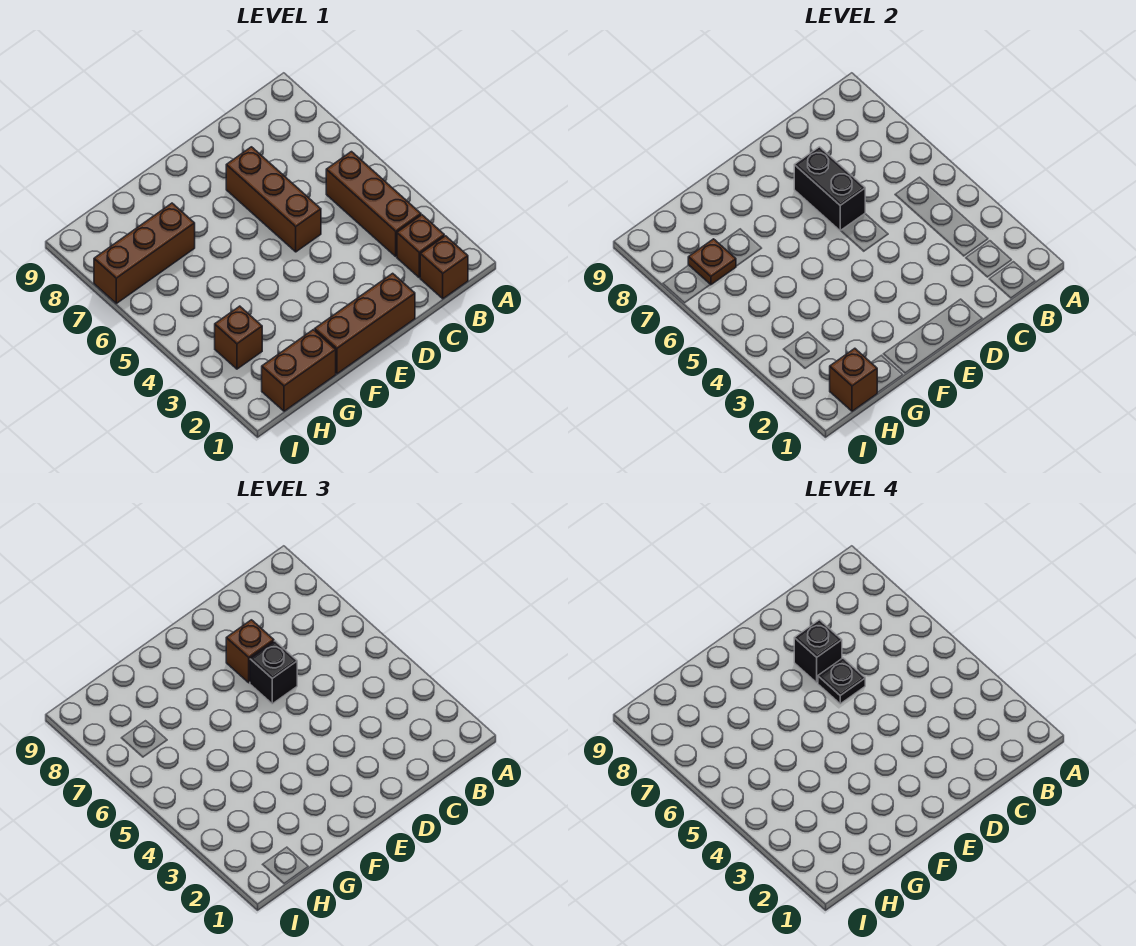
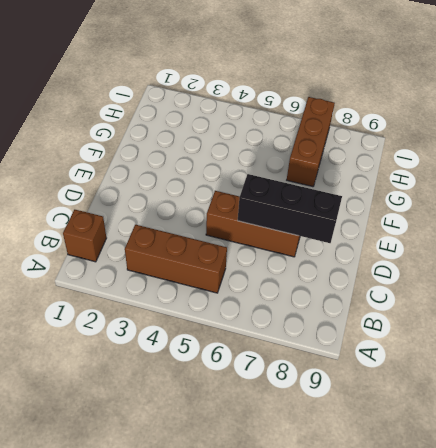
black brick D6:D8 level 2 -> black brick D6:D7 level 2
none -> brown brick B2 level 1
none -> brown brick D1:F1 level 1
none -> brown brick G1:H1 level 1

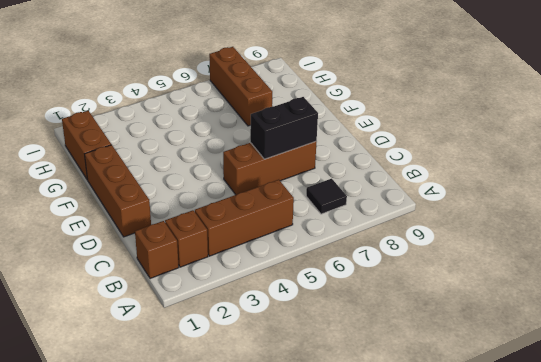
black tile B7 level 1 -> none
none -> brown brick H3 level 1
none -> brown brick H1 level 2
none -> brown plate H7 level 2

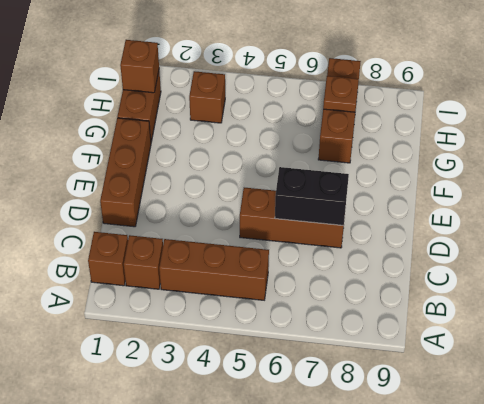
none -> black brick D6 level 3
none -> brown brick D7 level 3
none -> black plate D6 level 4

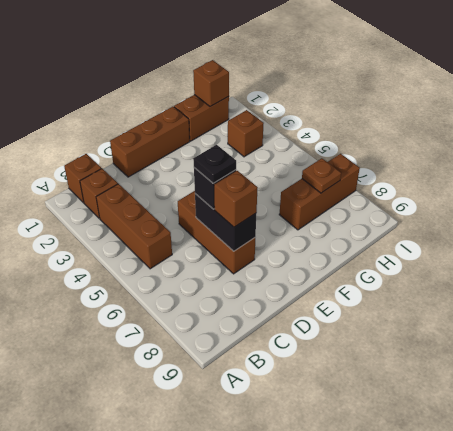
none -> black brick D7 level 4

